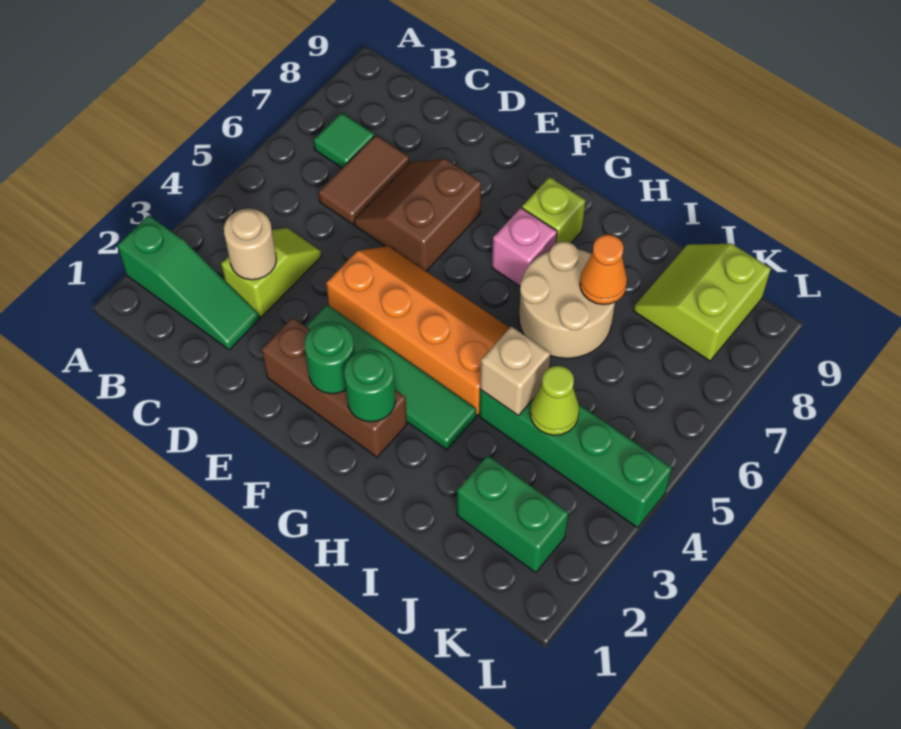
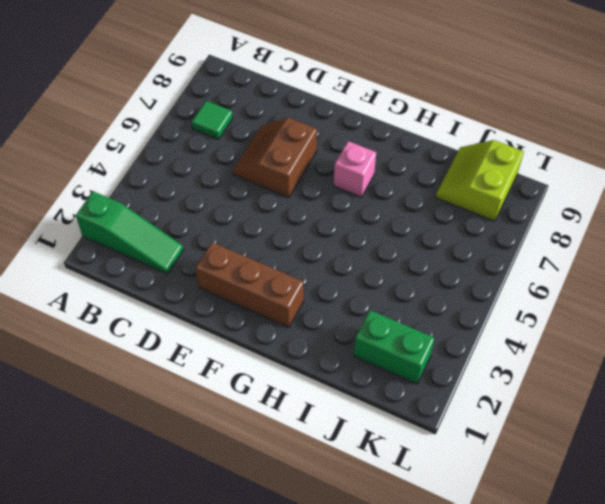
none -> lime slope C3:C4 level 1 top 3
none -> brown tile C6:C7 level 1
none -> green tile E3:H3 level 1

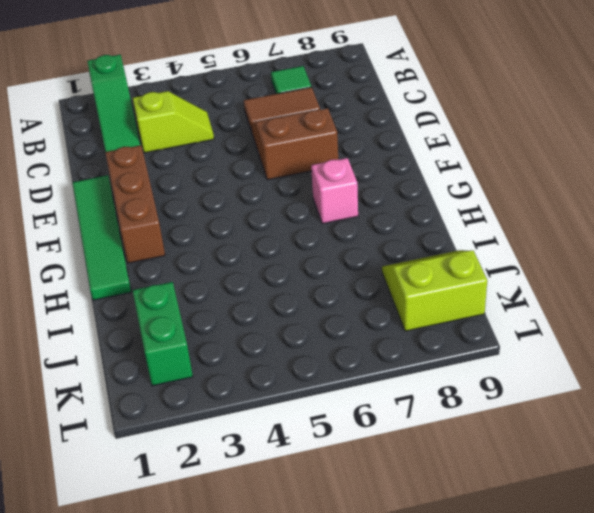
green tile E1:H1 level 1 -> green tile E3:H3 level 1
none -> orange slope E4:H5 level 1 top 4
none -> lime brick G8 level 1
none -> tan round brick H6:I7 level 1

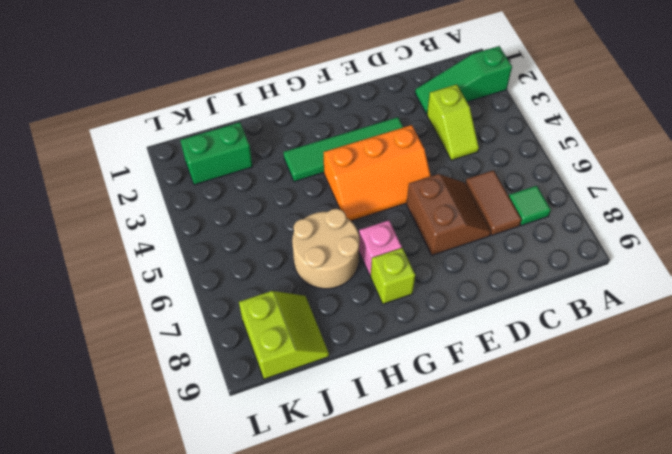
orange slope E4:G5 level 1 top 4 -> orange slope E4:H5 level 1 top 4
none -> brown brick E2:G2 level 1
none -> green brick I4:L4 level 1
none -> tan round brick C3 level 2

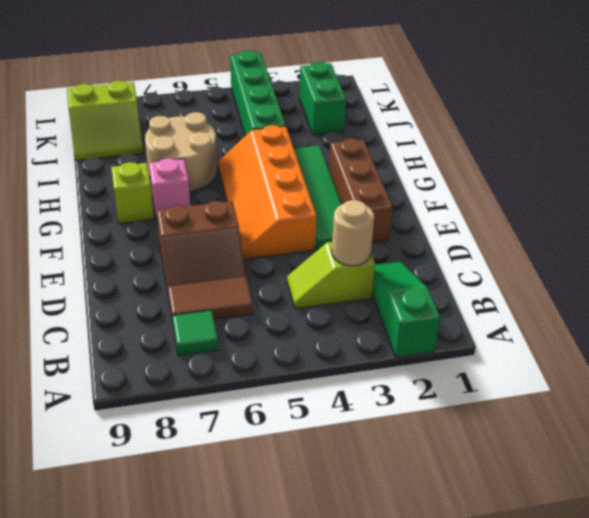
none -> green round brick F2 level 2
none -> green round brick G2 level 2
none -> tan brick I4 level 2

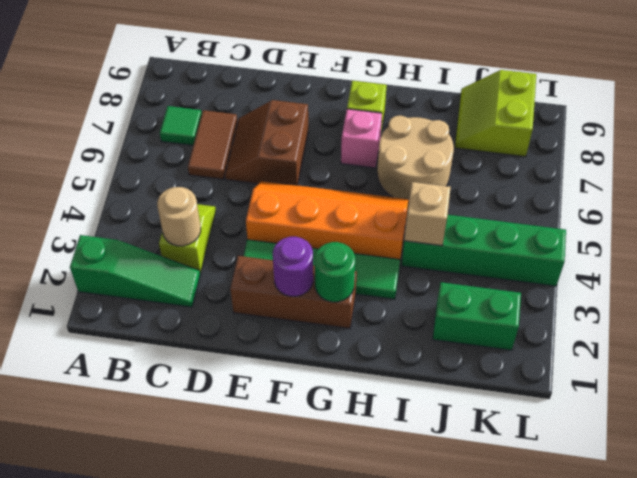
purple round brick F2 level 2 -> green round brick F2 level 2
none -> orange cone I7 level 2
none -> lime cone J4 level 2

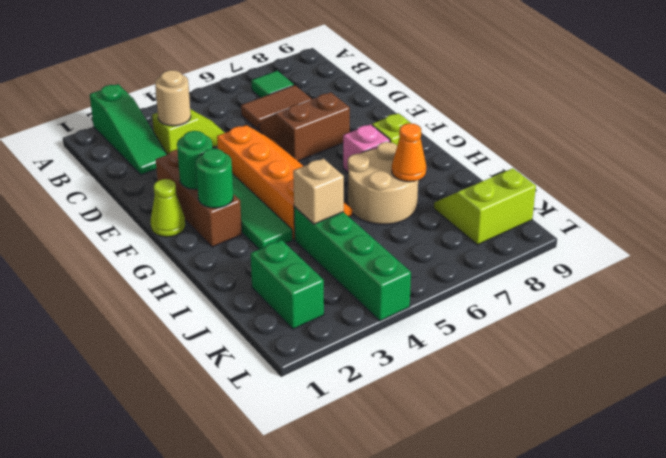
lime cone F1 level 1 -> lime cone J4 level 2

